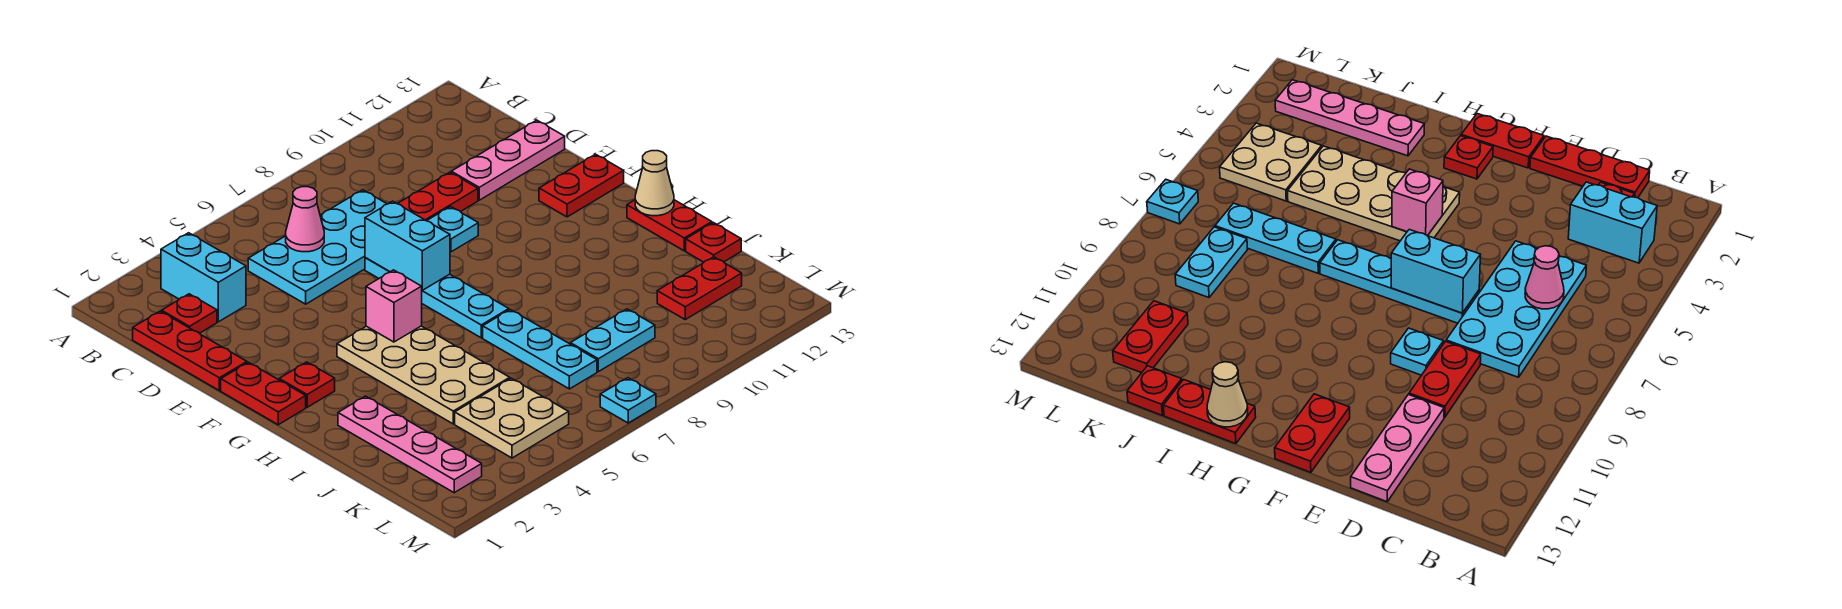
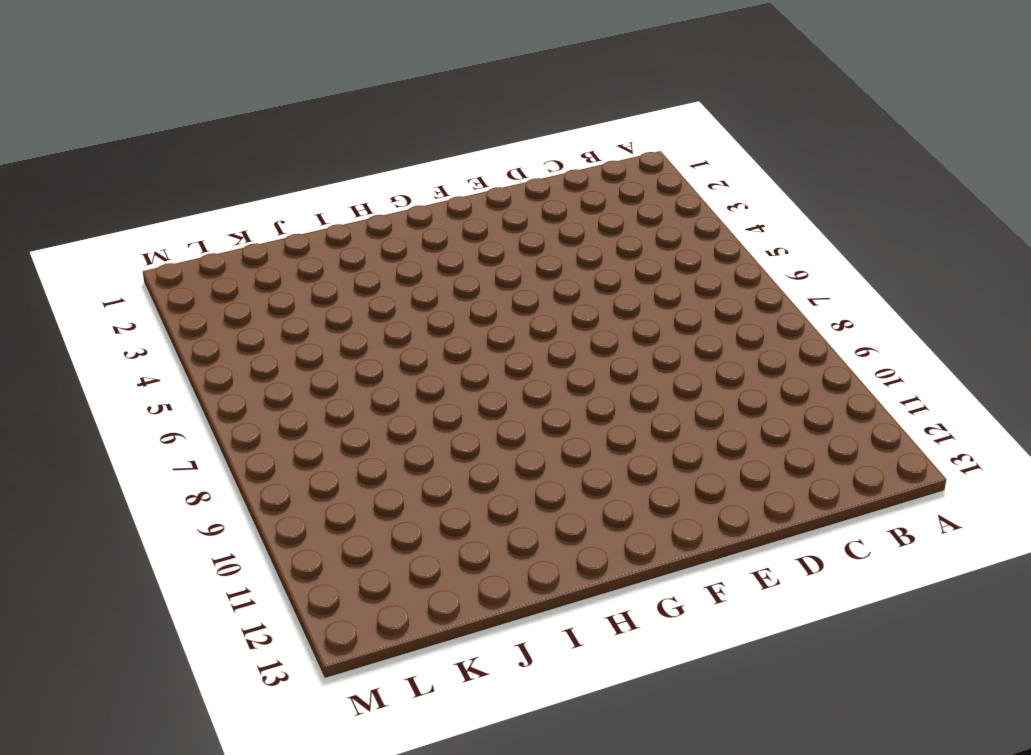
none -> cyan brick B3:C3 level 1
none -> red plate C1:E1 level 1
none -> red plate C2 level 1

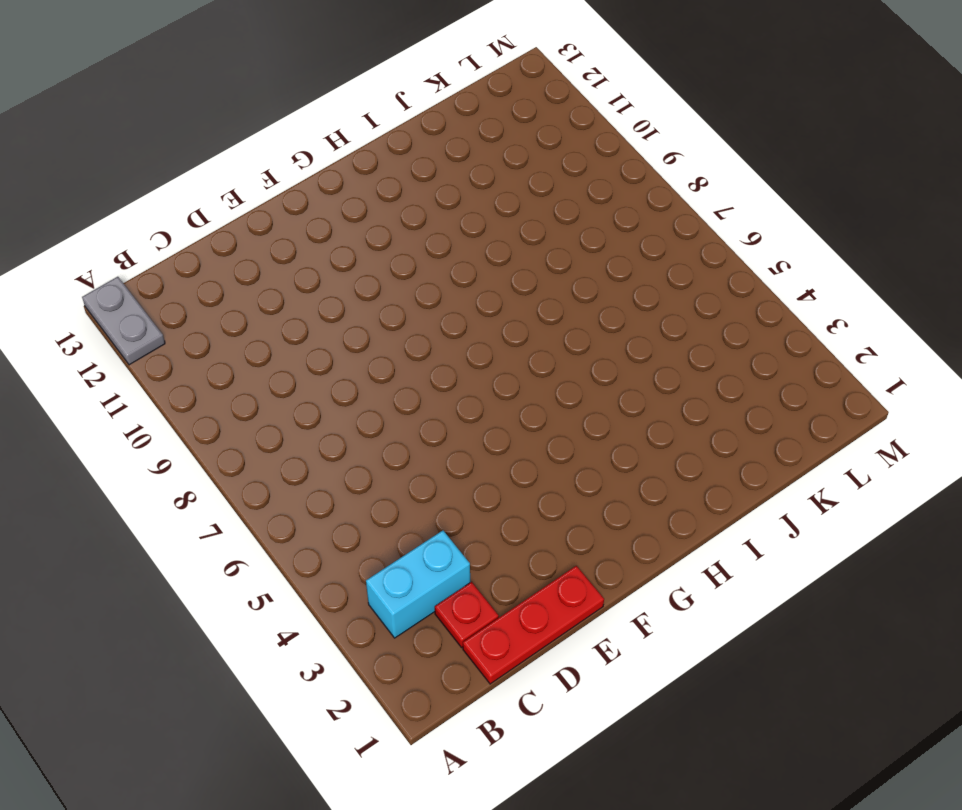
grey plate A12:A13 level 1 -> none
none -> cyan plate C5:D8 level 1
none -> red plate D9:D10 level 1
none -> pink plate D11:D13 level 1

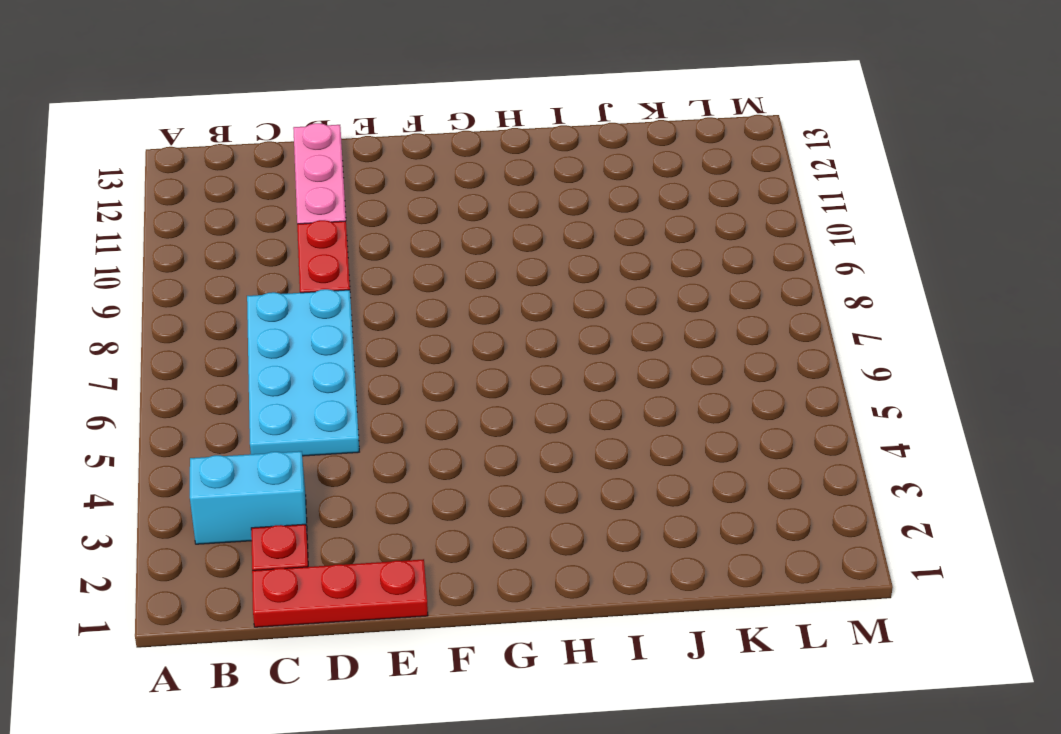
none -> cyan plate E7:H7 level 1
none -> cyan plate E9 level 1
none -> red plate F1:G1 level 1

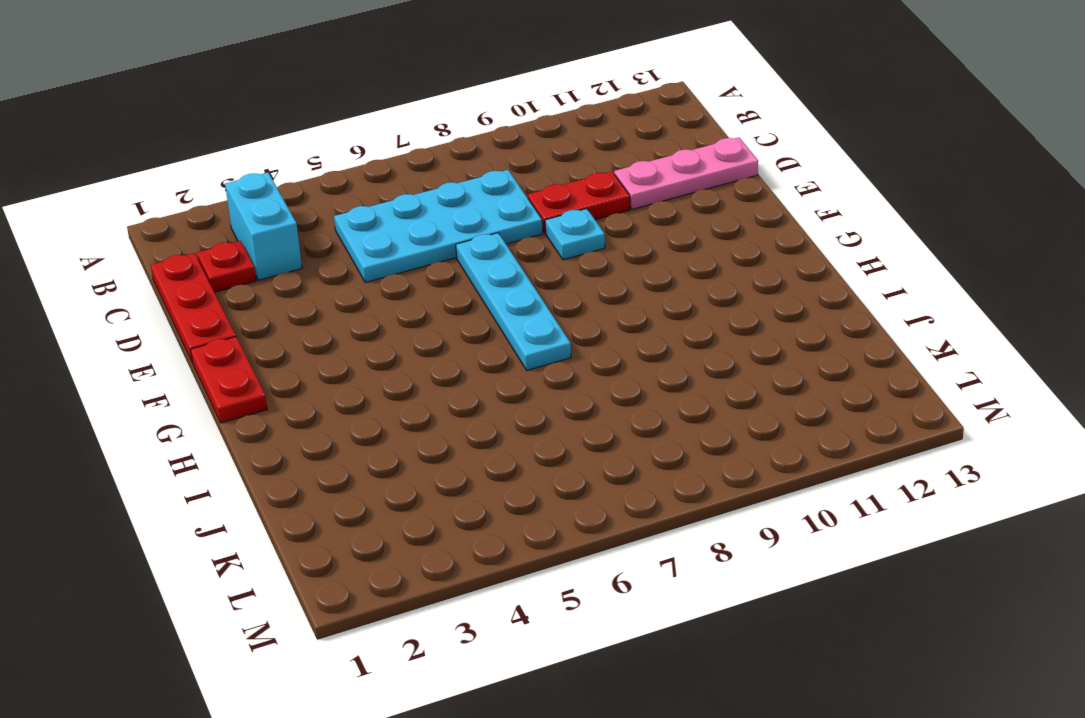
none -> red plate F12:F13 level 1
none -> red plate G2 level 1
none -> tan plate G4:J5 level 1

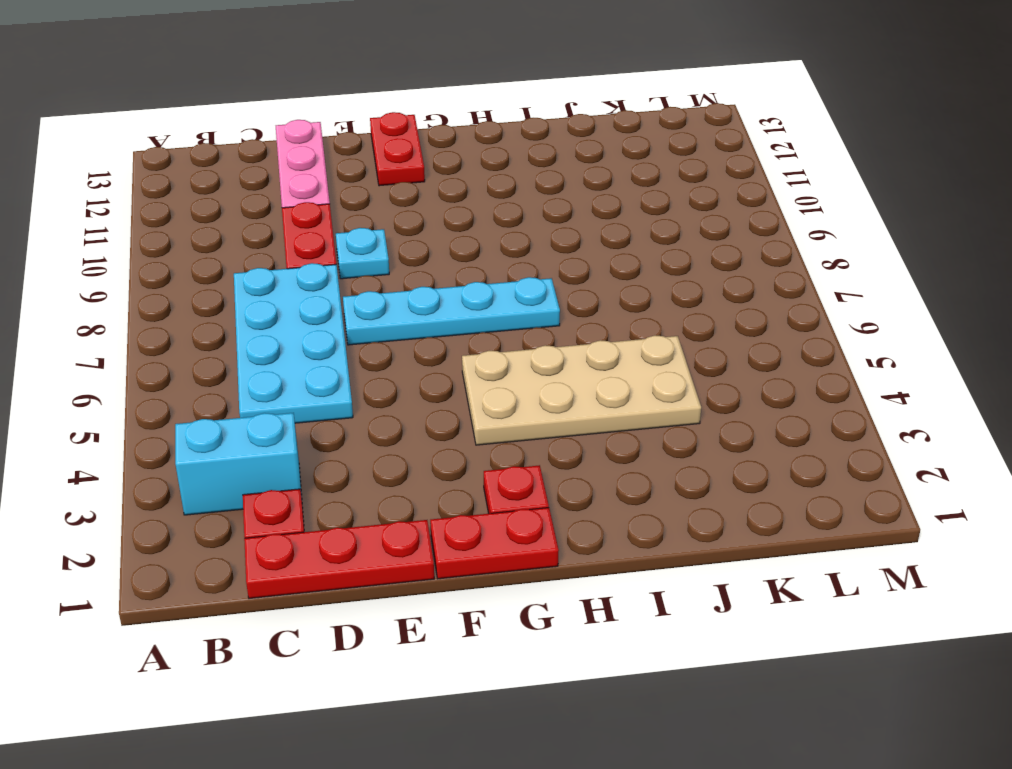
none -> red plate H13:I13 level 1
none -> pink plate I2:L2 level 1
none -> cyan plate I7:K7 level 1

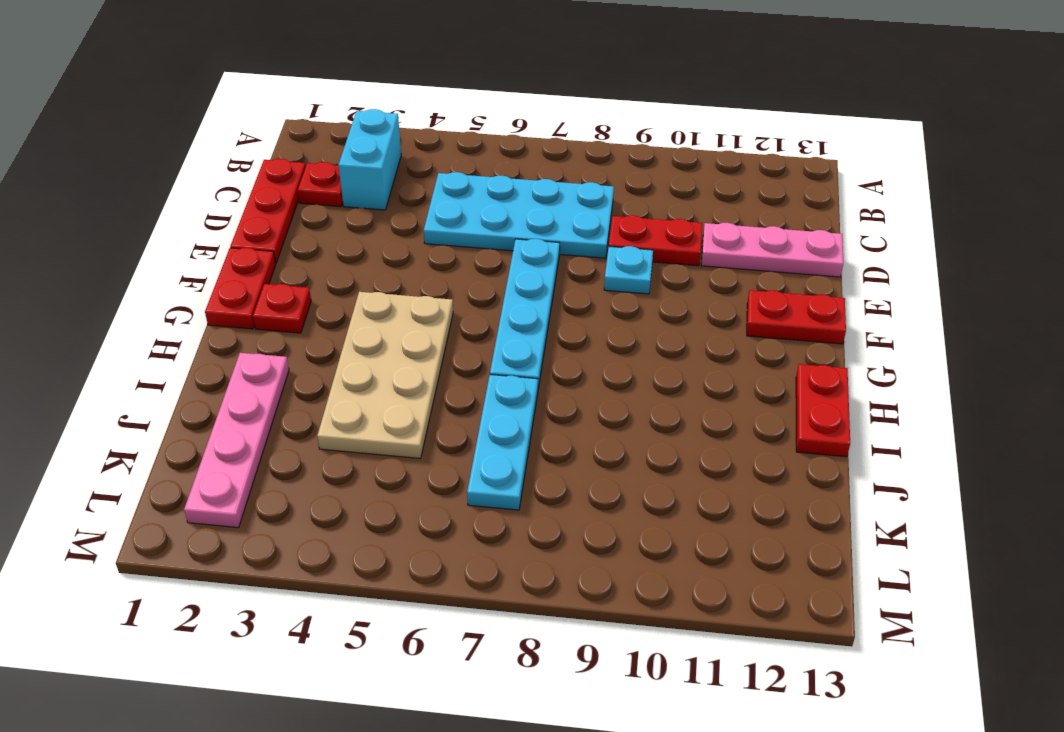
none -> red plate J13 level 1
none -> tan plate K4:L5 level 1
none -> cyan plate K8:K9 level 1

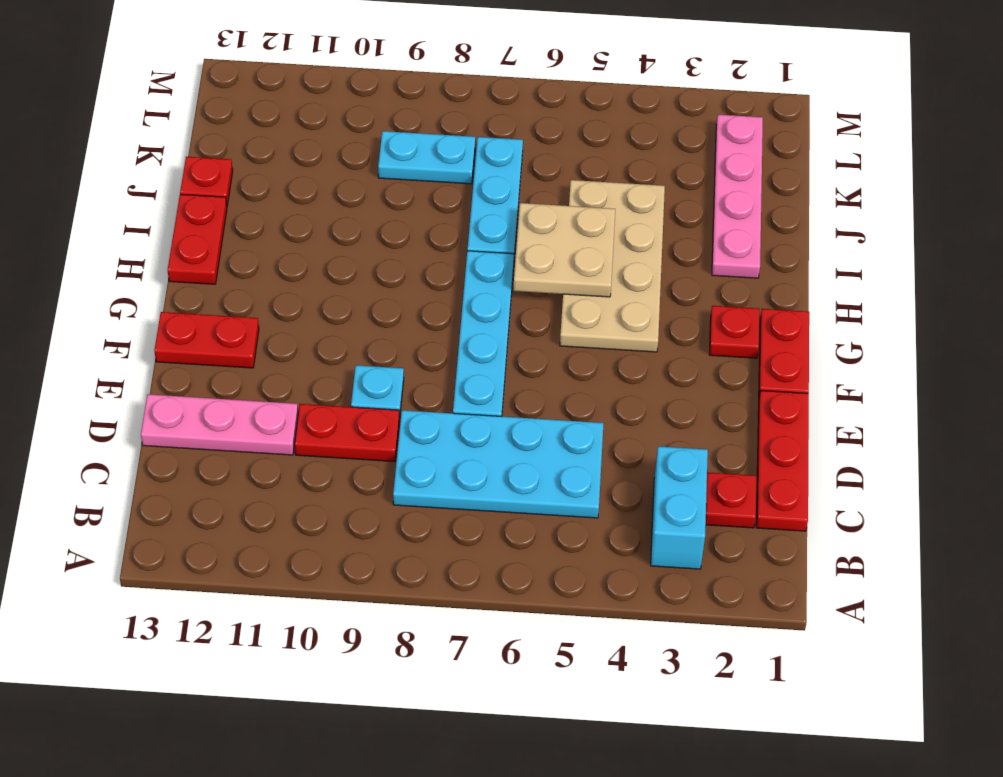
tan plate H5:I6 level 2 -> tan plate K4:L5 level 1
none -> red plate K11:K12 level 1
none -> cyan plate M7 level 1
none -> pink cone C6 level 2

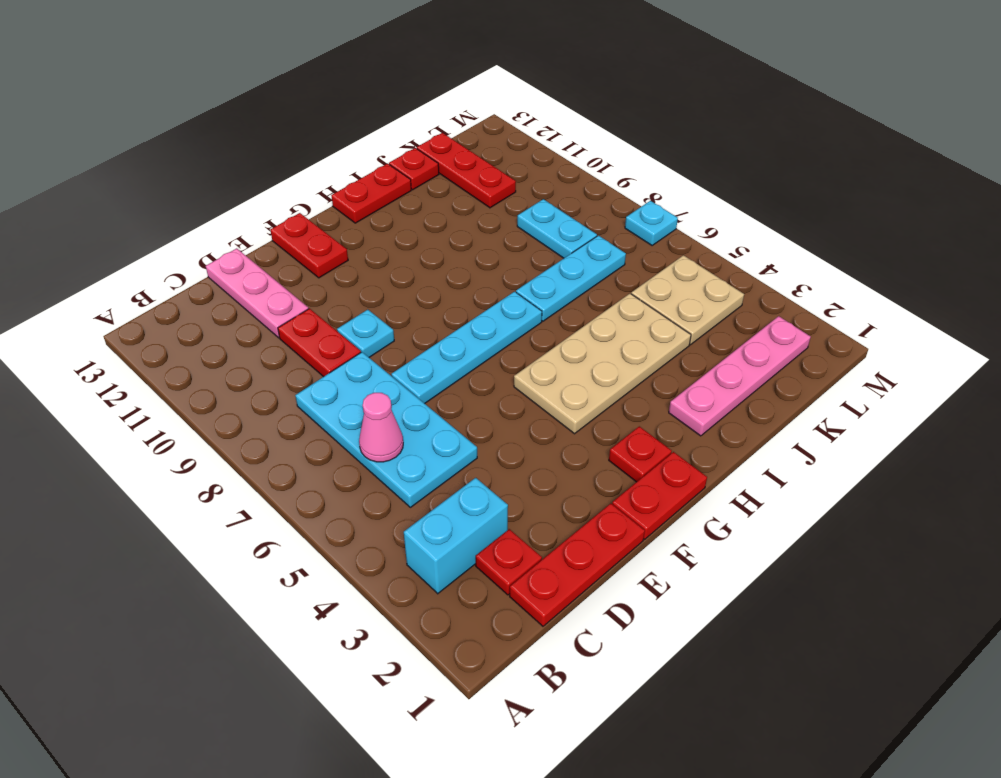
red plate K11:K13 level 1 -> red plate K11:K12 level 1
none -> cyan brick E7:F7 level 2
none -> pink brick G5 level 2
none -> tan cone H13 level 2

